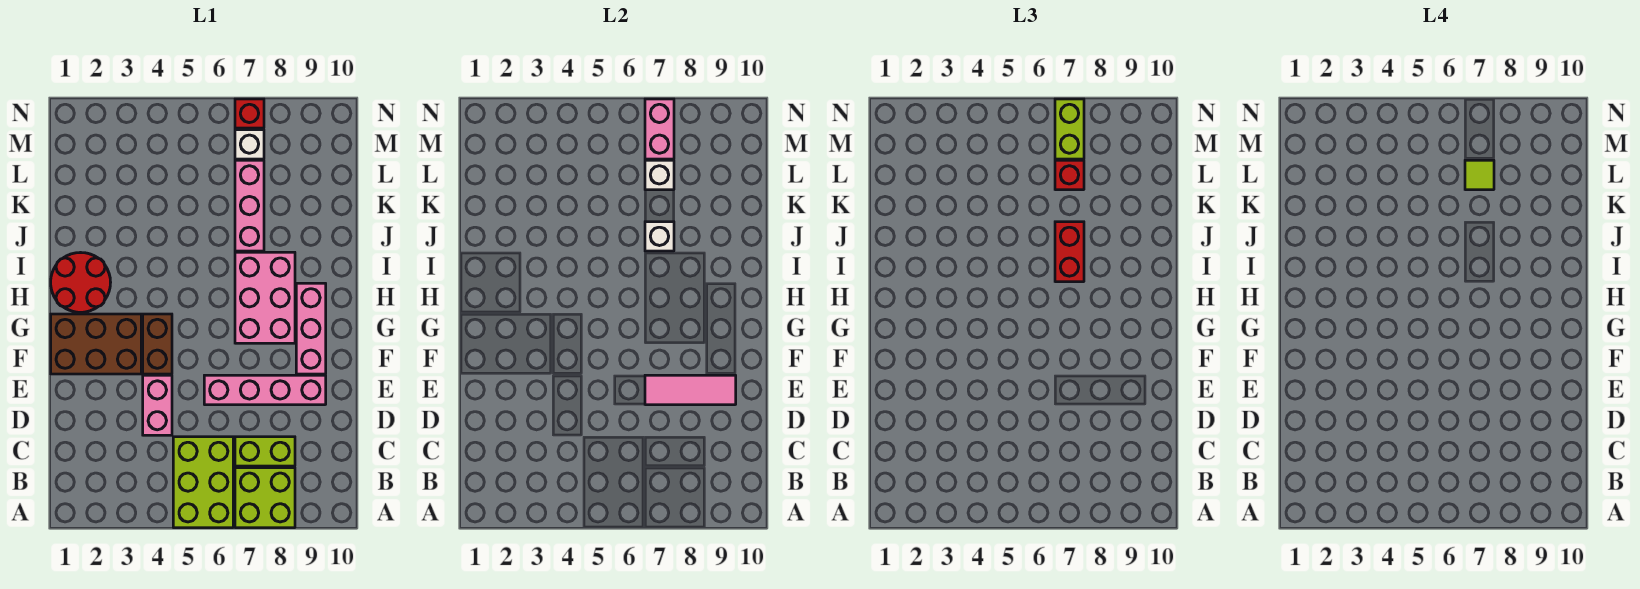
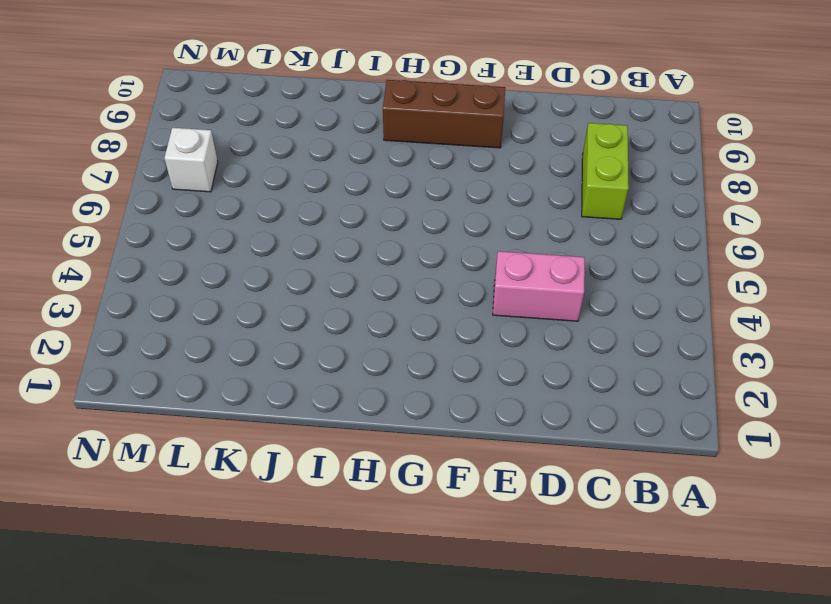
brown brick F9:H9 level 1 -> pink brick F9:H9 level 1
none -> lime brick A5:C6 level 1
none -> lime brick A7:B8 level 1
none -> pink brick E6:E9 level 1

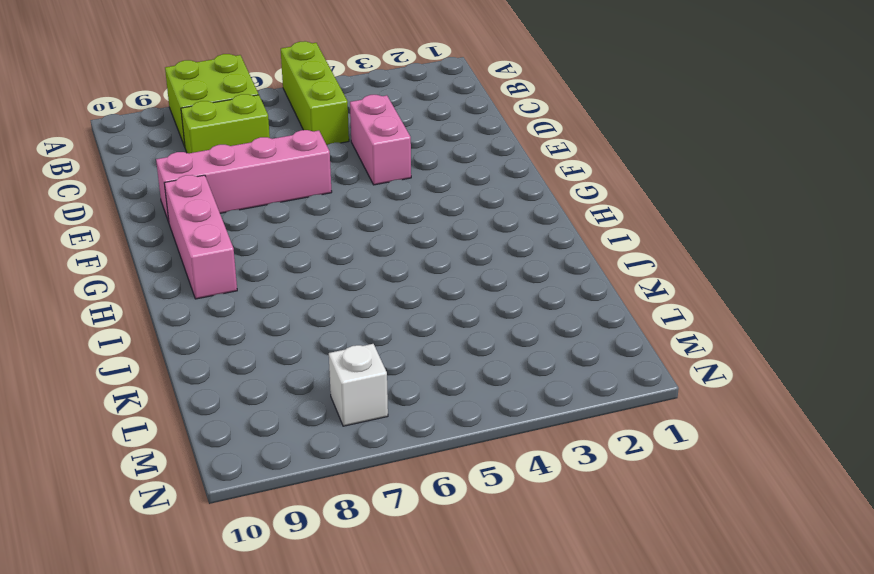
lime brick A5:C5 level 1 -> lime brick A5:C6 level 1
none -> brown brick F1:G3 level 1
none -> brown brick F4:G4 level 1
none -> pink brick G7:I8 level 1

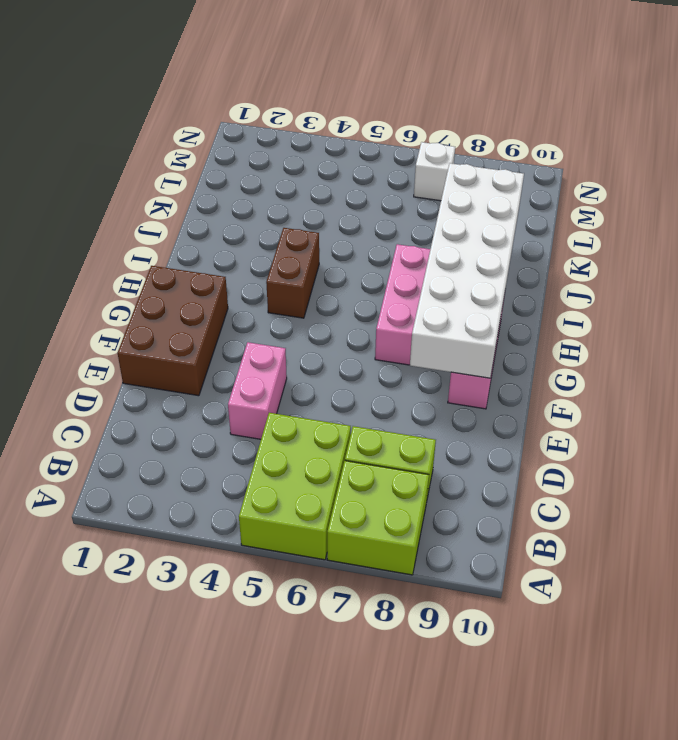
brown brick E1:G2 level 1 -> brown brick F1:G3 level 1
white brick F8:K9 level 2 -> none
brown brick H4:I4 level 1 -> brown brick F4:G4 level 1
none -> pink brick E6:E9 level 1
none -> red round brick H1:I2 level 1
none -> pink brick J7:L7 level 1

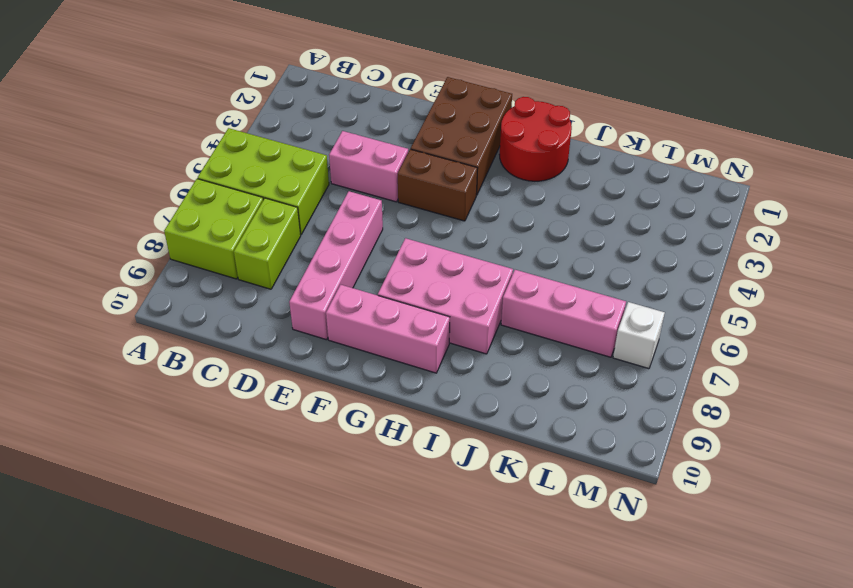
none -> red brick N7 level 1
none -> pink tile E7:E9 level 2
none -> white brick J7 level 2

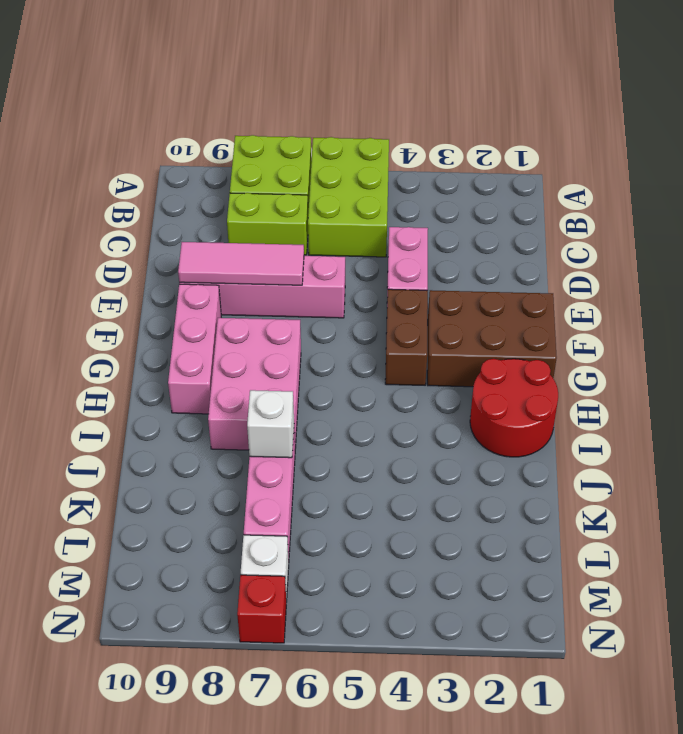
none -> white brick L7 level 2
none -> pink brick M7:N7 level 2
none -> red brick I7:J7 level 3

